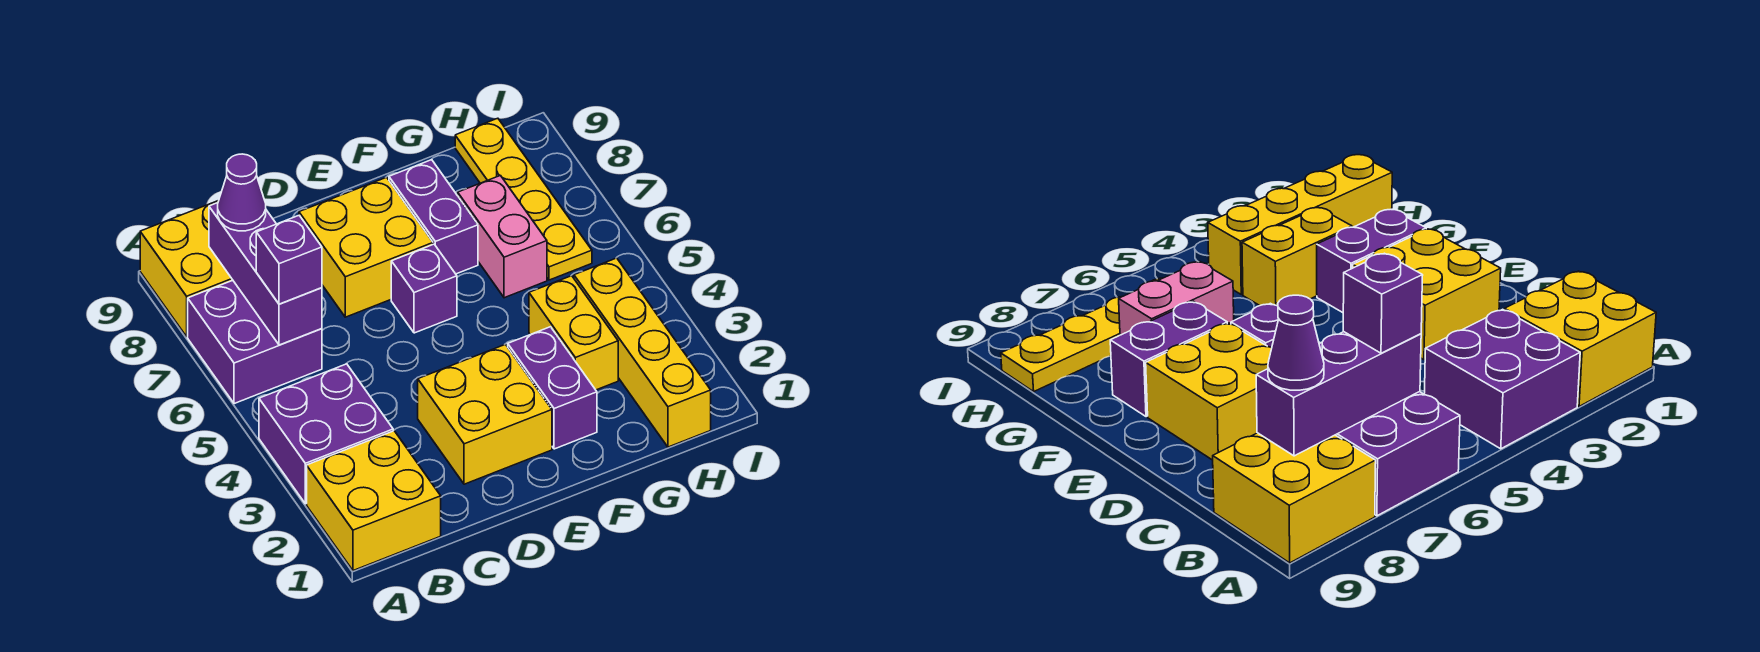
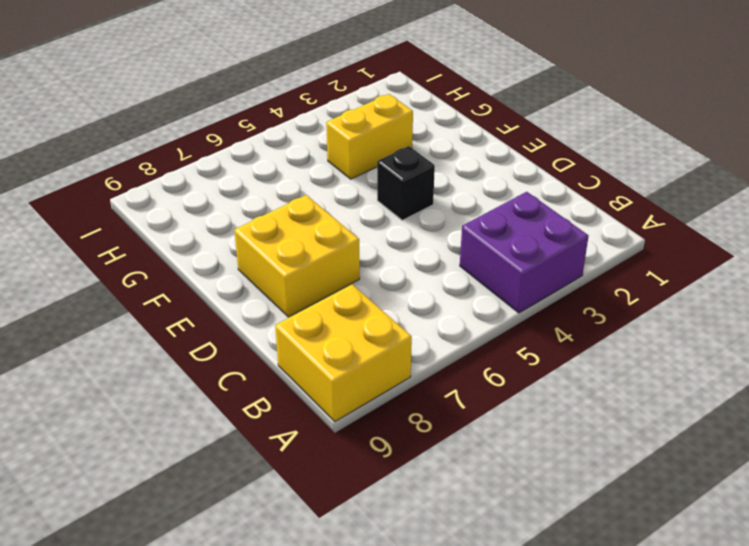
black brick E4 level 1 -> none
none -> yellow brick A1:B2 level 1
none -> purple brick A6:B7 level 1
none -> yellow brick D2:E3 level 1

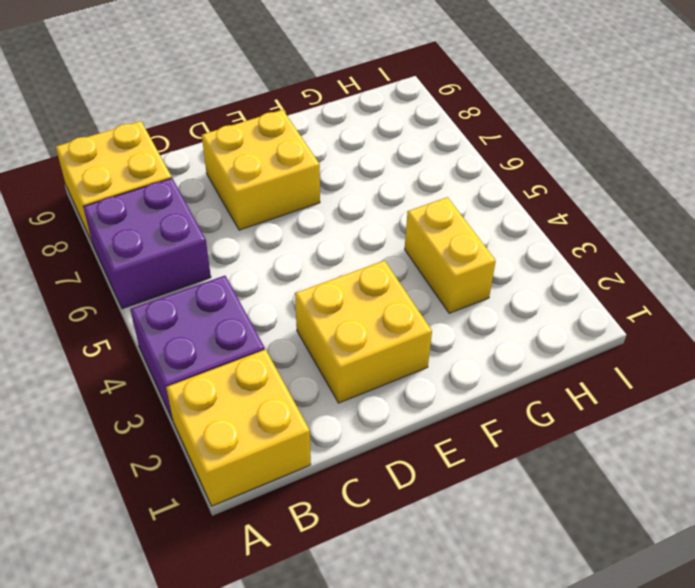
none -> purple brick E6 level 1
none -> purple brick F2:F3 level 1
none -> purple brick F7:F8 level 1

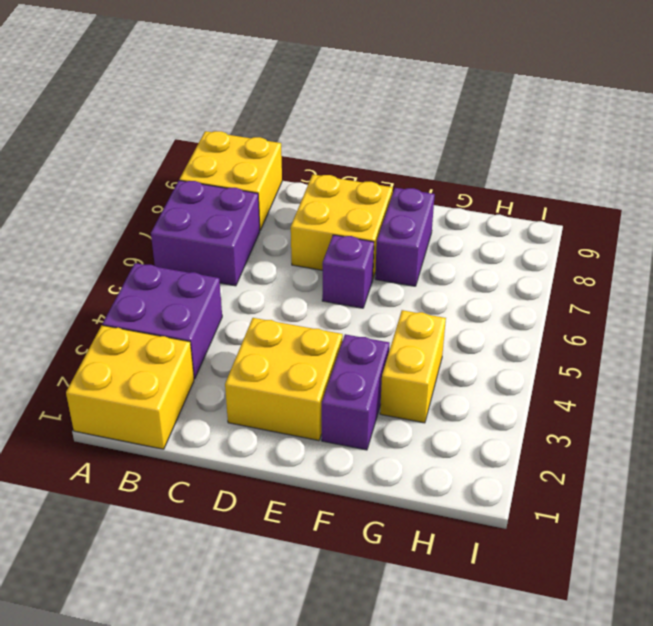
none -> pink brick G6:G7 level 1
none -> yellow brick H1:H4 level 1
none -> yellow plate H6:H9 level 1

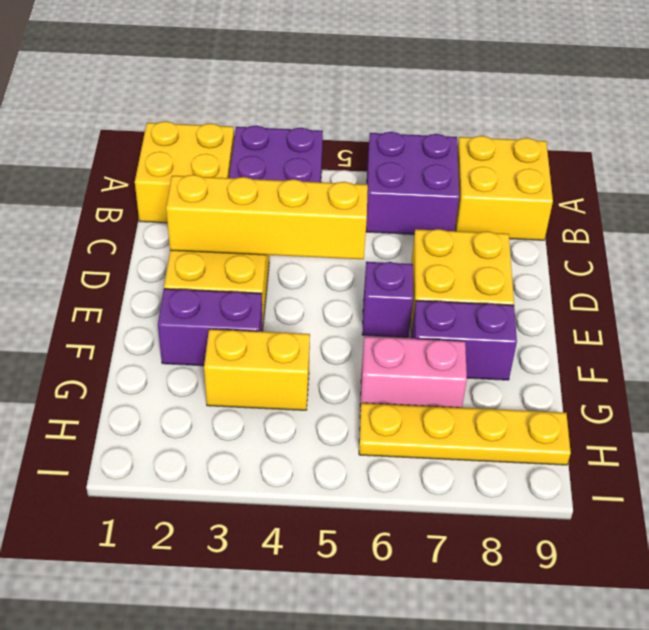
yellow brick D2:D5 level 2 -> yellow brick H1:H4 level 1
none -> purple brick B6:B8 level 2
none -> purple brick B6 level 3
none -> purple cone B8 level 3

